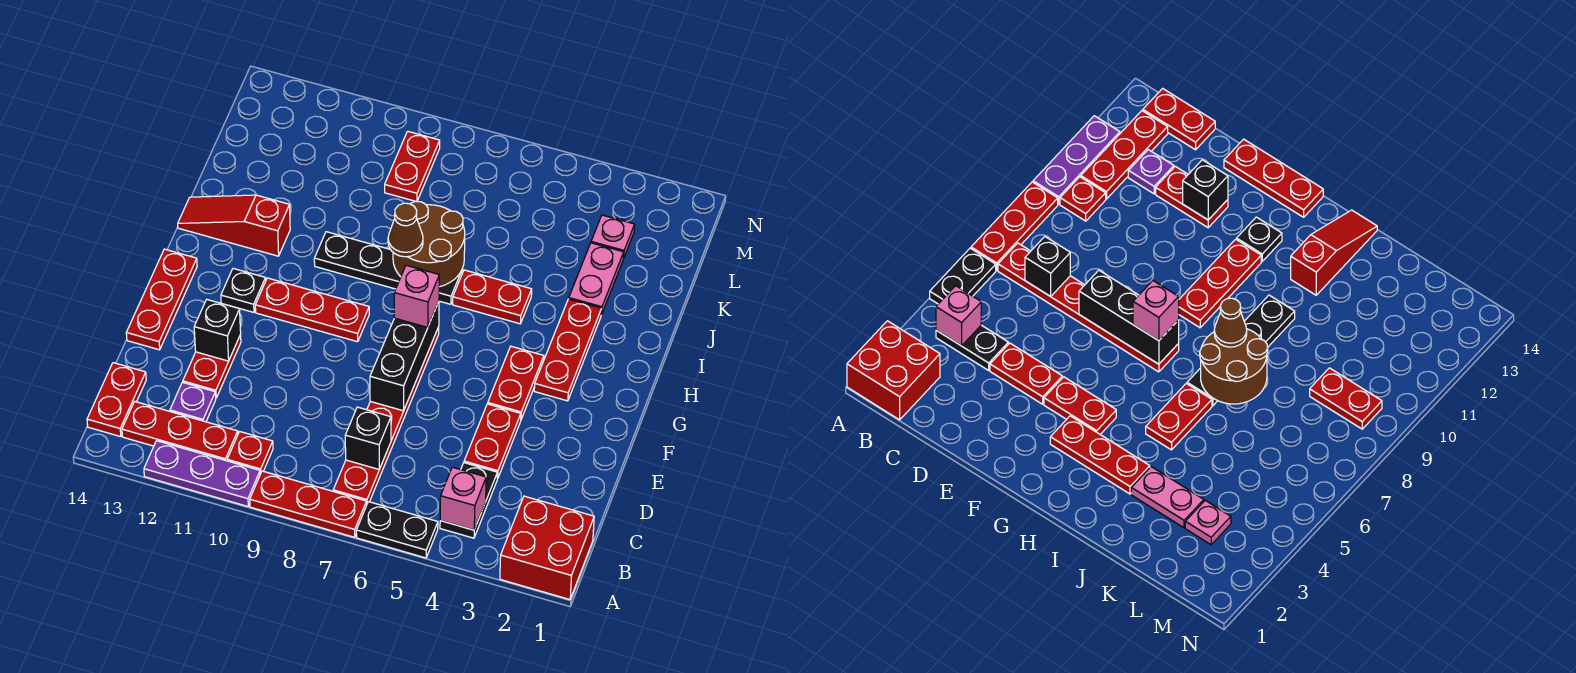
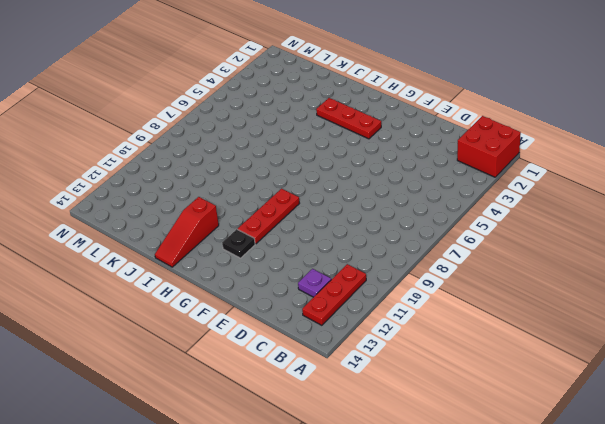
none -> black plate A5:A6 level 1
none -> red plate A7:A9 level 1
none -> purple plate A10:A12 level 1
none -> black plate B4:C4 level 1

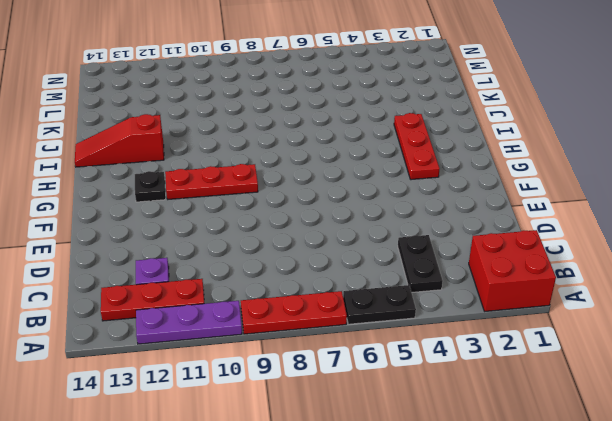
none -> red plate B7:G7 level 1
none -> red plate B10 level 1
none -> red plate B14:C14 level 1
none -> red plate D4:E4 level 1

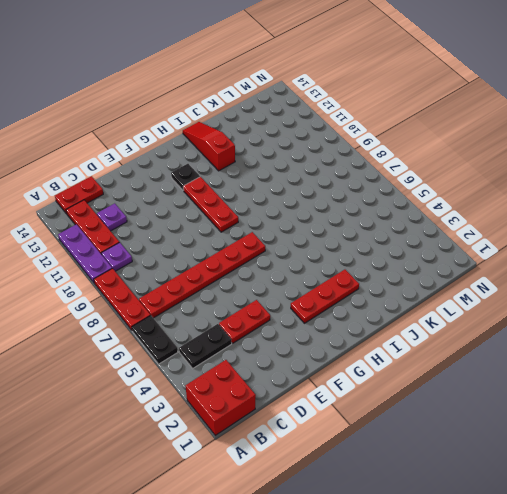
purple plate B10 level 1 -> red plate B10 level 1
none -> red plate D12:E12 level 1
none -> red plate E14:G14 level 1
none -> red plate F4:G4 level 1
none -> red plate I5:I6 level 1

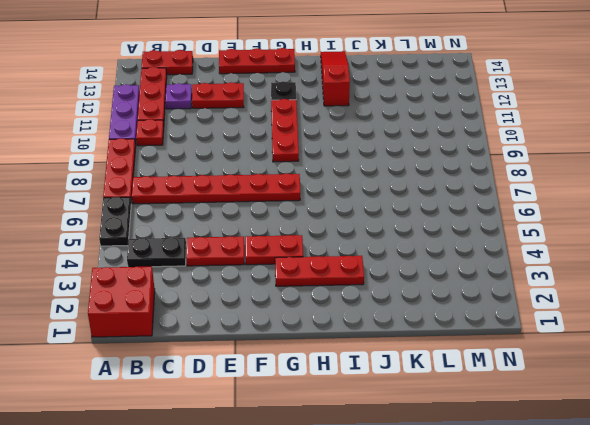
none -> red plate I5:I6 level 1
none -> black plate I7:I10 level 1
none -> pink plate J3:K3 level 1
none -> pink plate L3 level 1

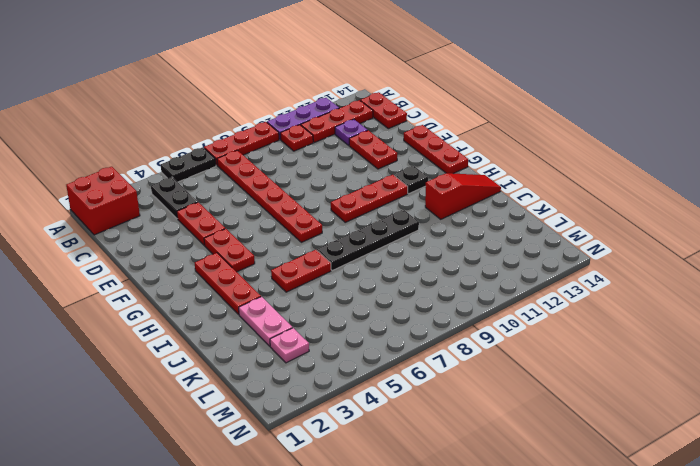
none -> red plate L9:M9 level 1
none -> pink brick B4 level 2
none -> black brick C7 level 2
none -> black brick E7:G7 level 2

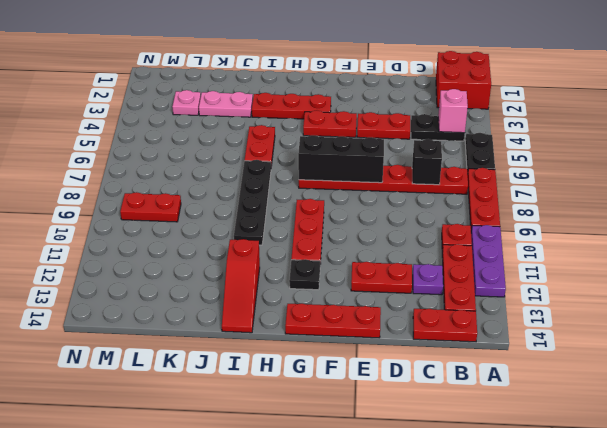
none -> black brick E12 level 2
none -> brown round brick I7:J8 level 2
none -> pink brick G7 level 3
none -> brown cone I8 level 3

